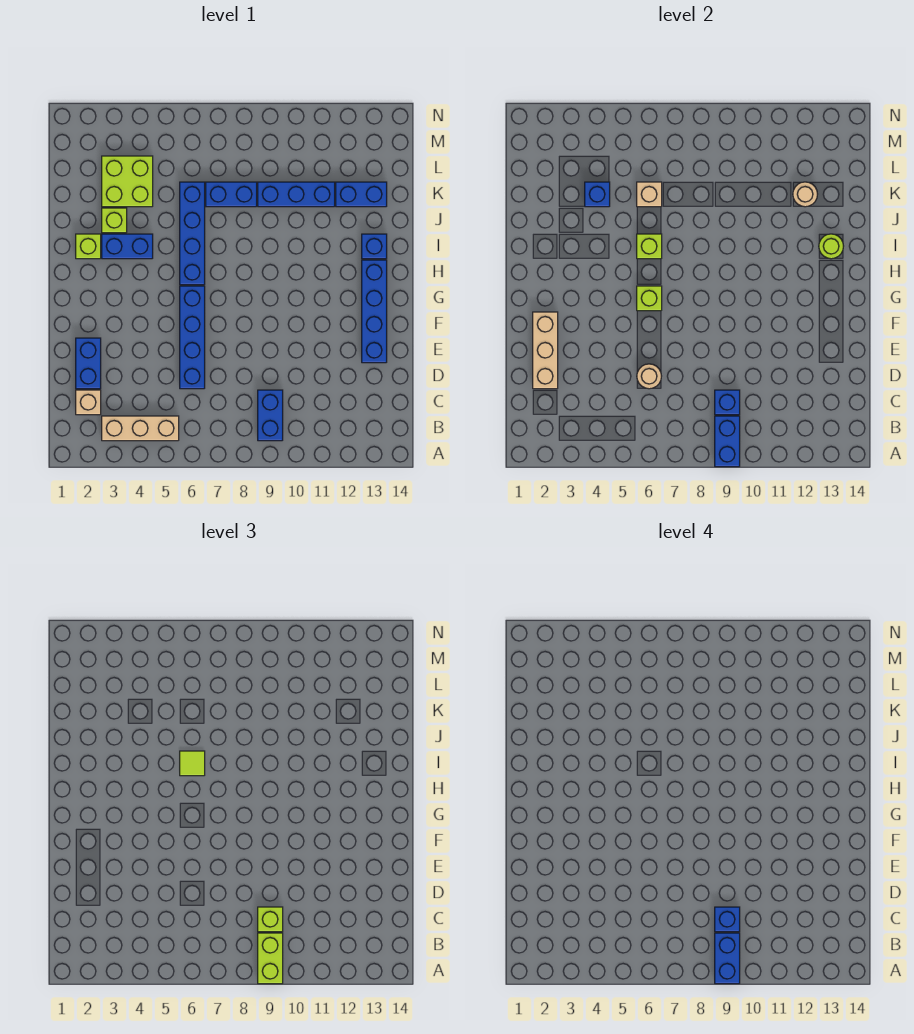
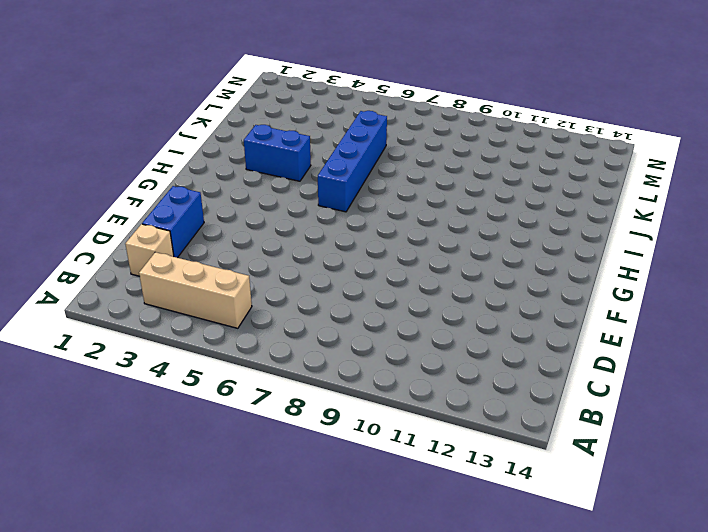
none -> blue brick B9:C9 level 1
none -> blue brick D6:G6 level 1
none -> blue brick E13:H13 level 1
none -> lime brick I2 level 1

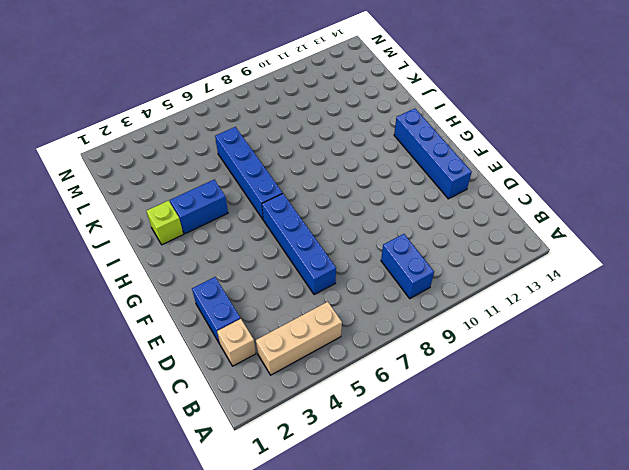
none -> blue brick I13 level 1
none -> lime brick J3 level 1
none -> lime brick K3:L4 level 1
none -> blue brick K7:K8 level 1

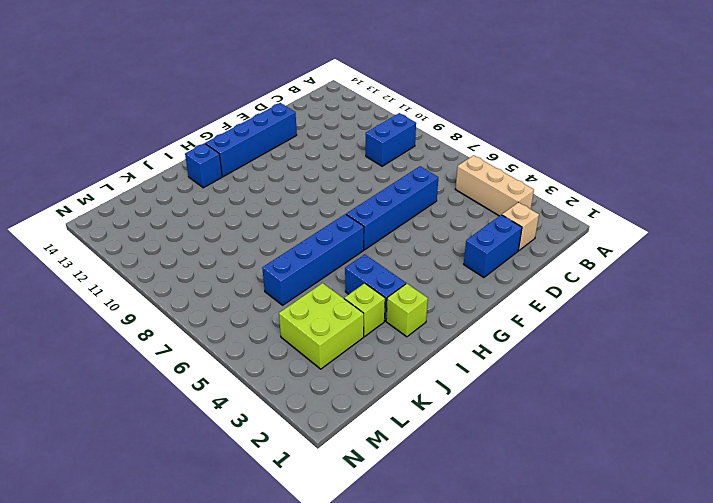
none -> blue brick K7:K8 level 1
none -> blue brick K9:K11 level 1
none -> blue brick K12:K13 level 1
none -> blue brick A9:B9 level 2

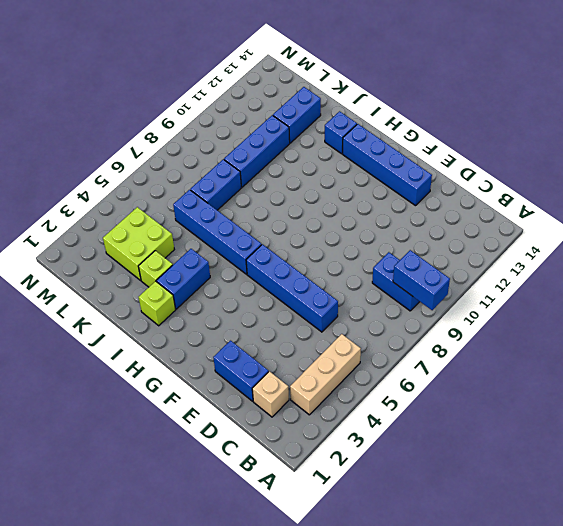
none -> blue brick C9 level 2
none -> tan brick D2:F2 level 2
none -> tan round brick D6 level 2
none -> lime brick G6 level 2

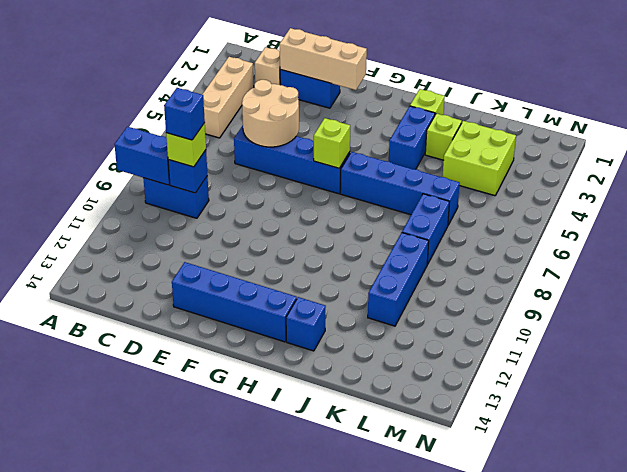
tan round brick D5:E6 level 2 -> tan round brick D6 level 2
none -> blue brick K12:K13 level 1
none -> lime brick I6 level 2
none -> lime round brick I13 level 2
none -> blue brick K4 level 2

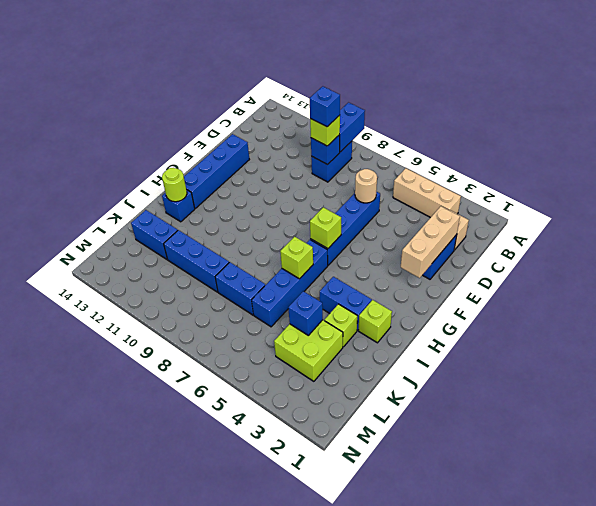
none -> tan brick K6 level 2
none -> tan round brick K12 level 2
none -> lime brick A9:B9 level 3
none -> lime tile I6 level 3

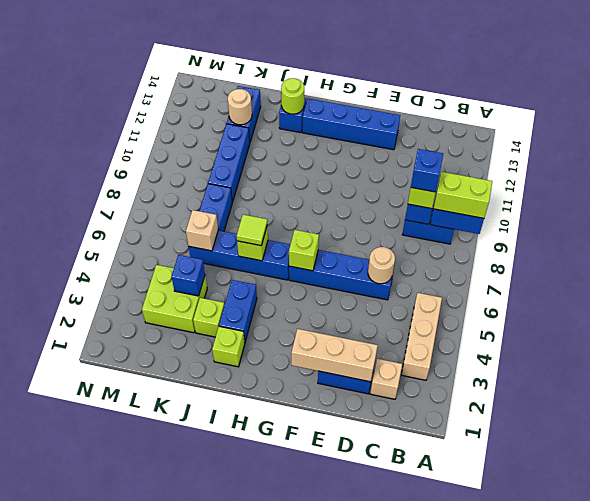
none -> blue brick A9:B9 level 4

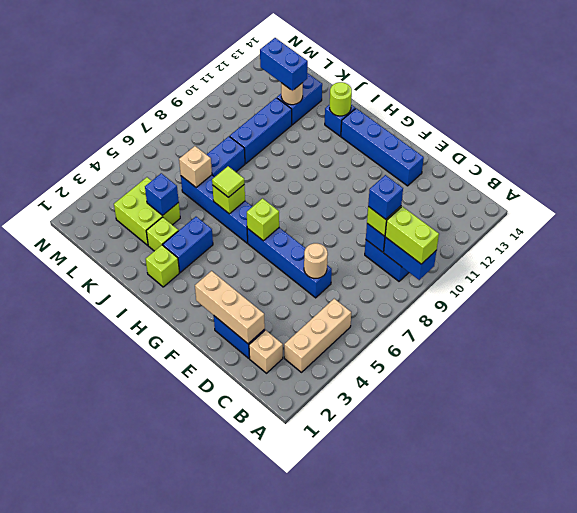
blue brick K12:L12 level 3 -> blue brick A9:B9 level 4

